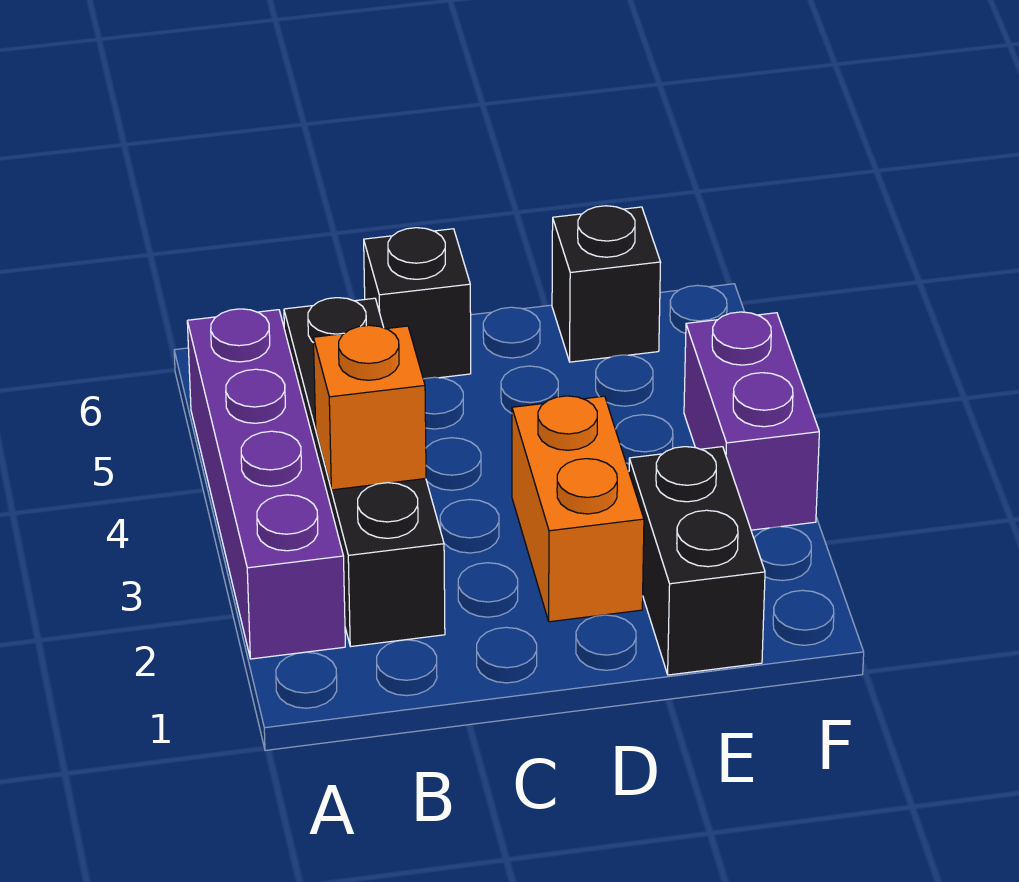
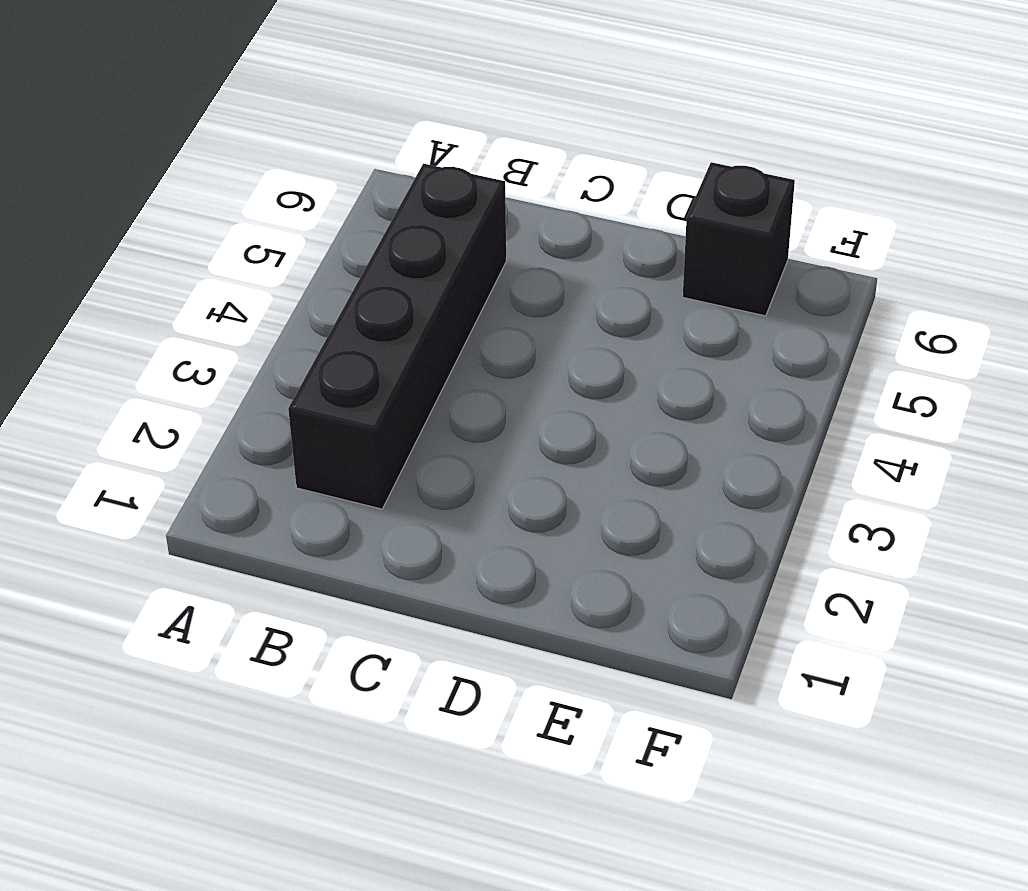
none -> purple brick A2:A5 level 1
none -> black brick C6 level 1

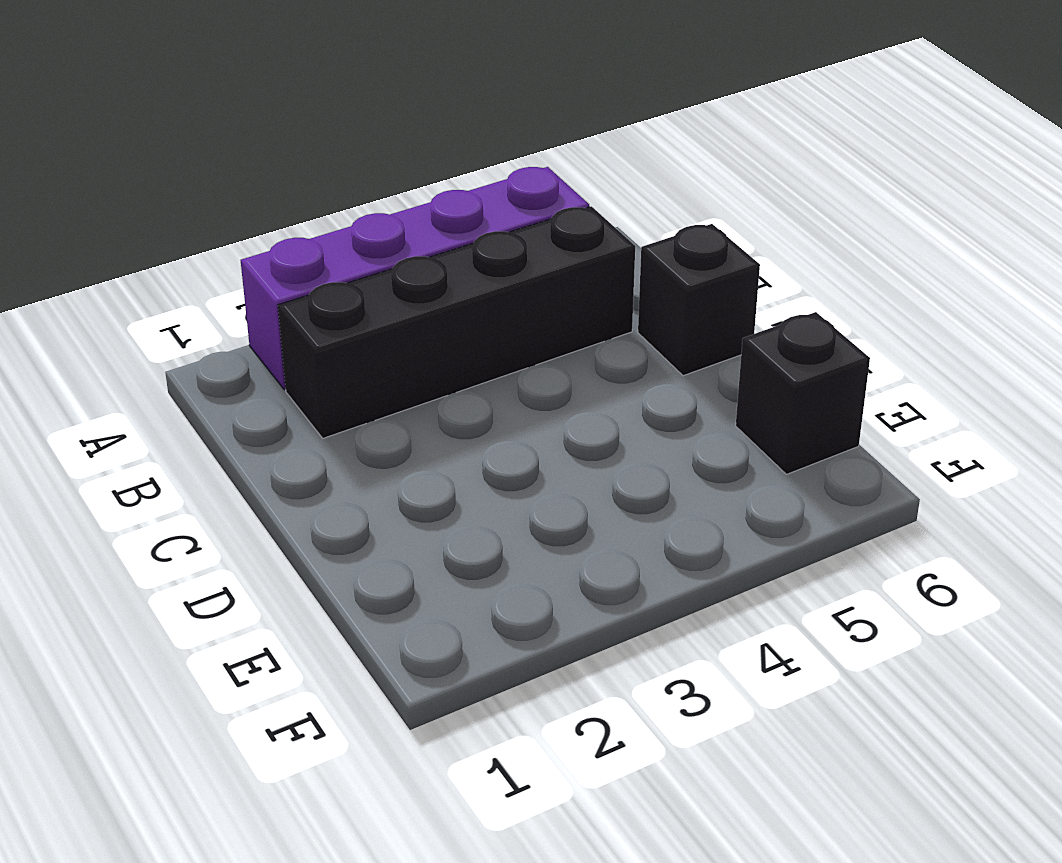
none -> orange brick D2:D3 level 1
none -> black brick E1:E2 level 1

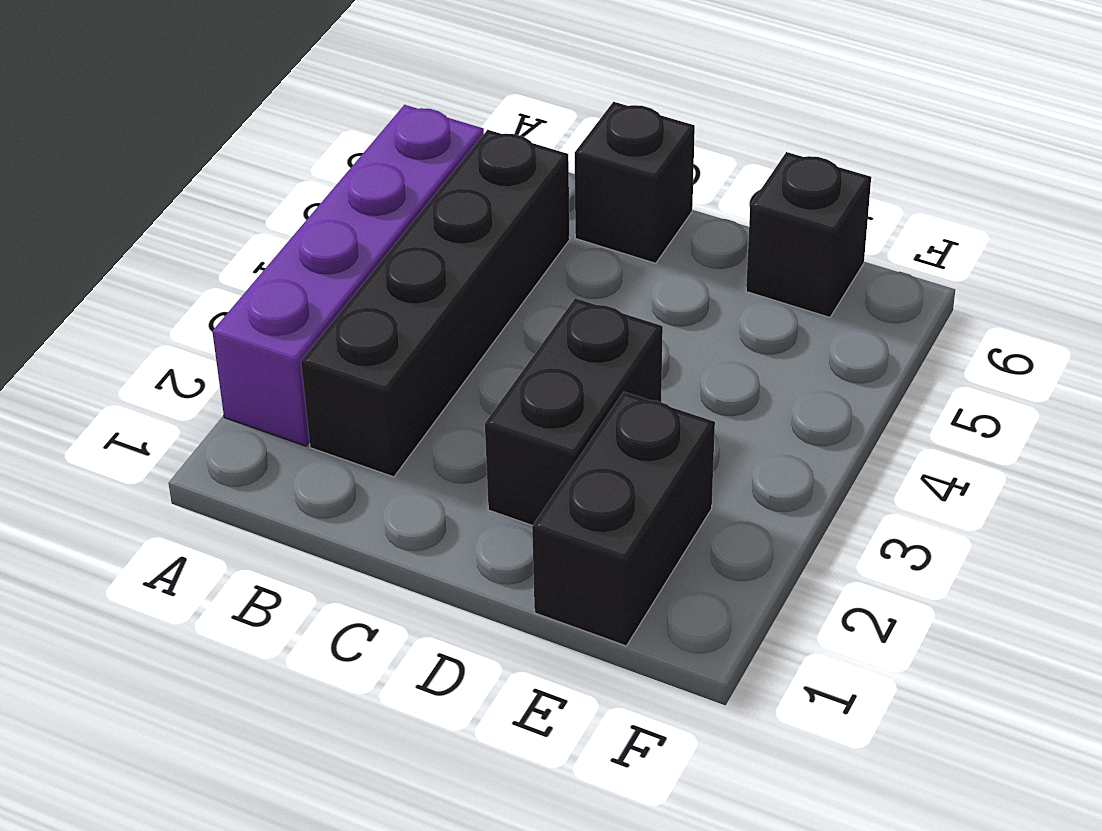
black brick D2:D3 level 1 -> orange brick D2:D3 level 1
none -> purple brick F3:F4 level 1
none -> orange brick B3 level 2

